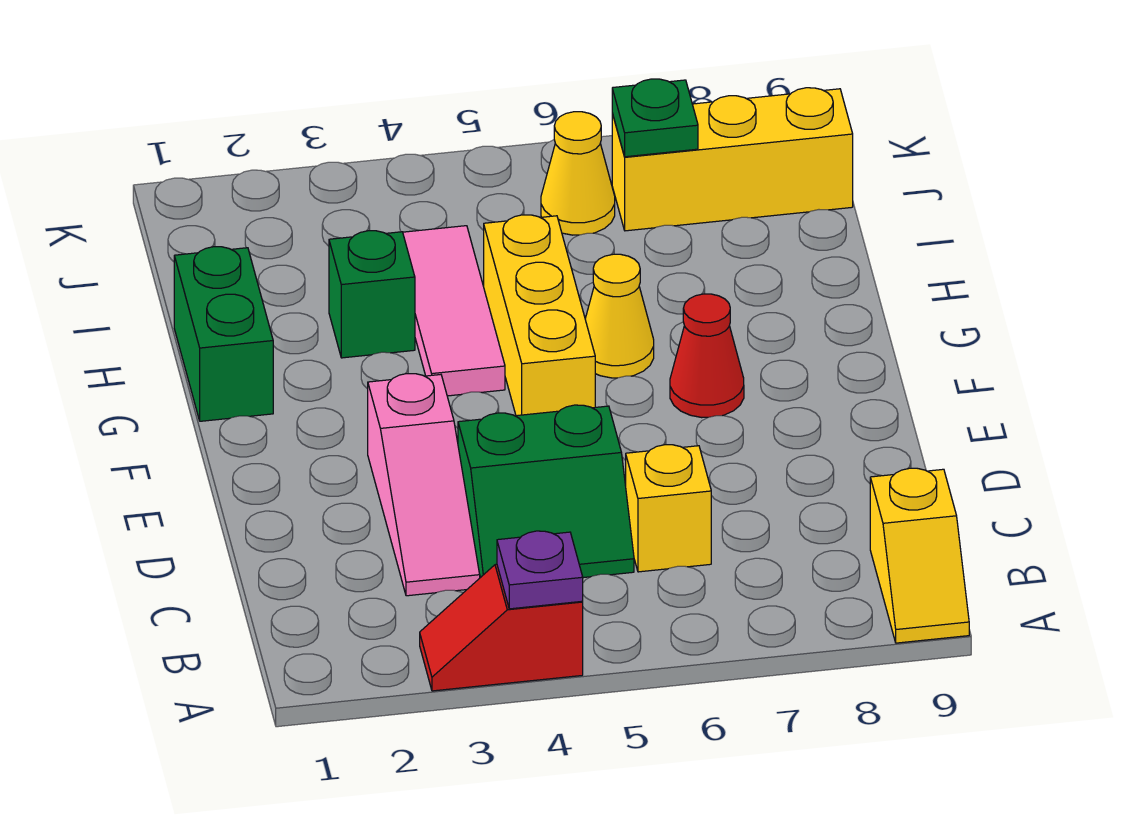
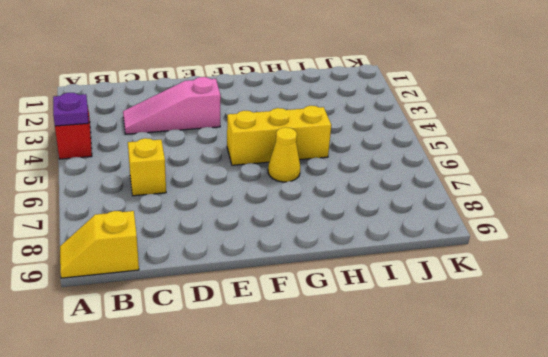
none -> green slope C4:D5 level 1 top D
none -> red cone F7 level 1
none -> green brick G1:H1 level 1

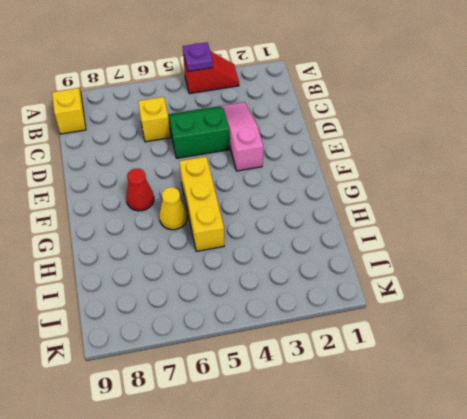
none -> green brick G1:H1 level 1
none -> pink tile G4:I4 level 1
none -> green brick H3 level 1

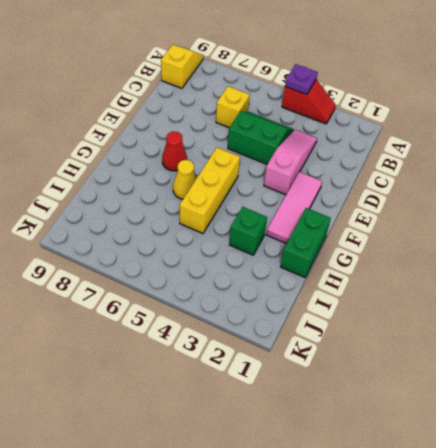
pink tile E2:G2 level 1 -> pink tile G4:I4 level 1
none -> yellow cone J6 level 1
none -> yellow brick J7:J9 level 1
none -> green plate J7 level 2

